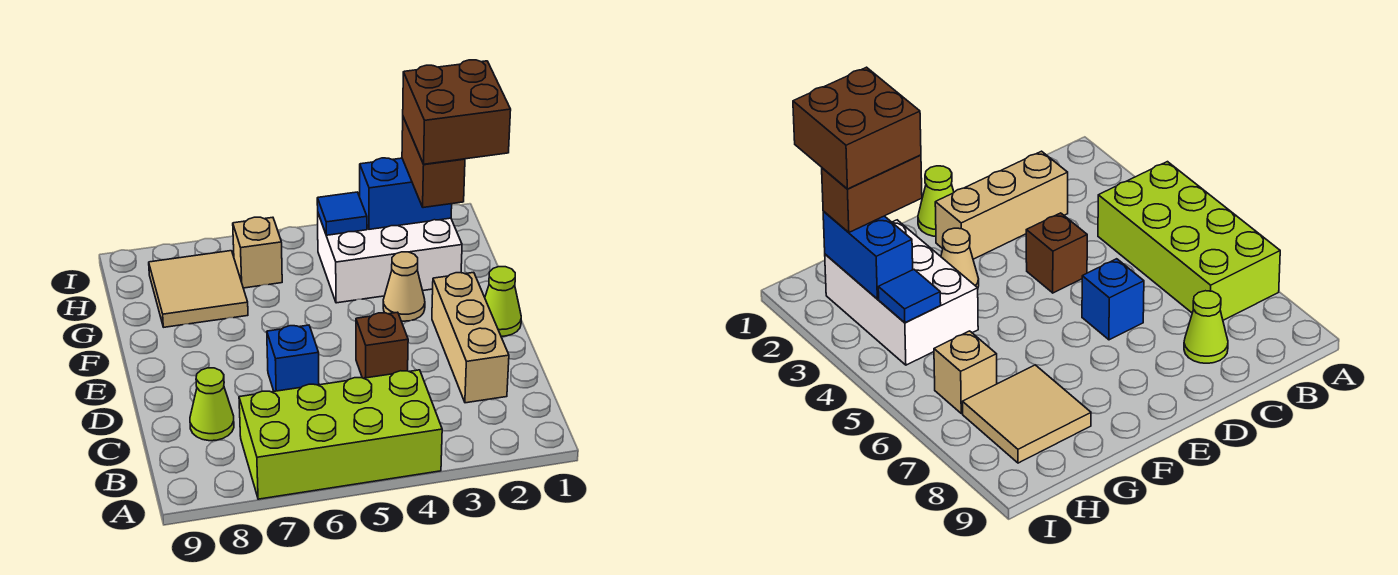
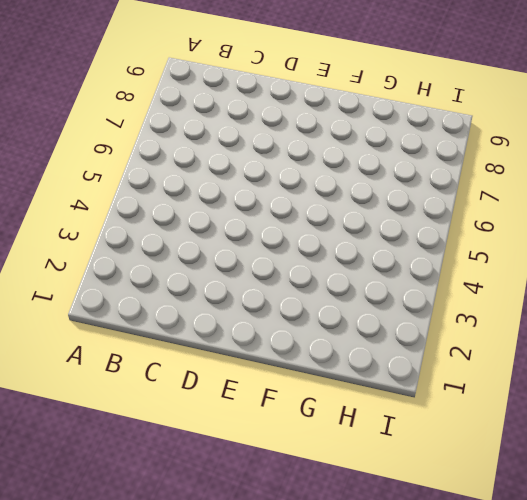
none -> lime brick A4:B7 level 1
none -> tan brick C2:E2 level 1
none -> lime cone C8 level 1

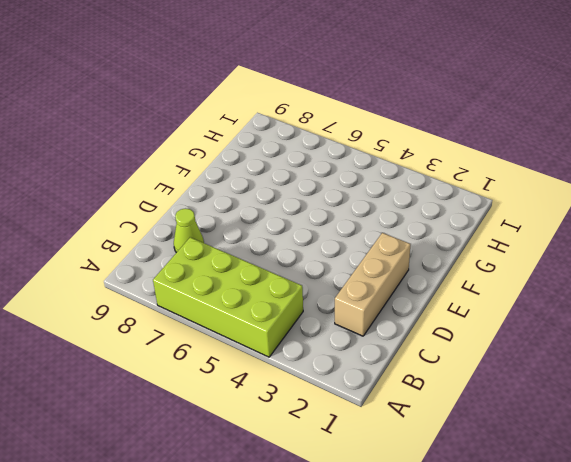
none -> brown brick D4 level 1
none -> blue brick D6 level 1
none -> lime cone E1 level 1

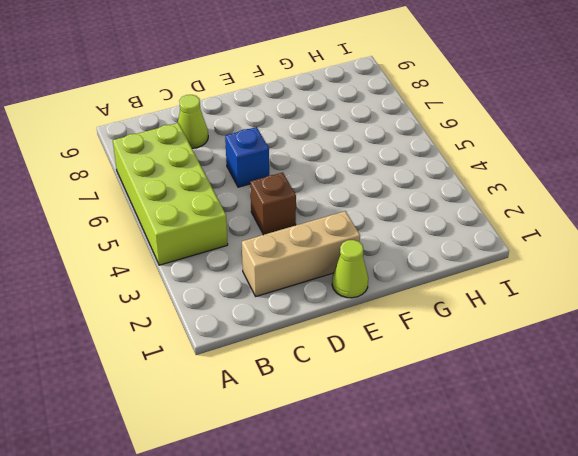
none -> tan cone F3 level 1
none -> white brick G2:H4 level 1
none -> tan tile G7:H8 level 1

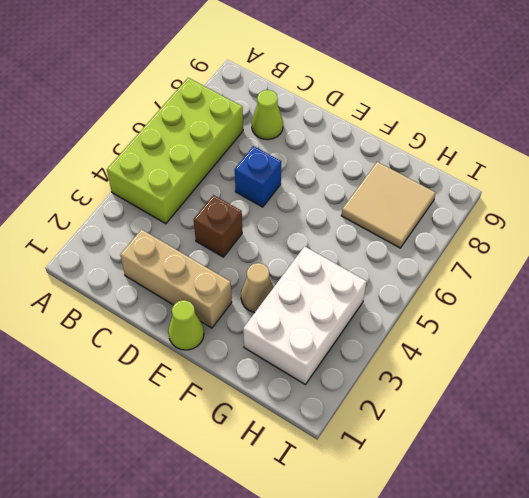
none -> tan brick H6 level 1
none -> blue brick H2:H3 level 2
none -> blue tile H4 level 2

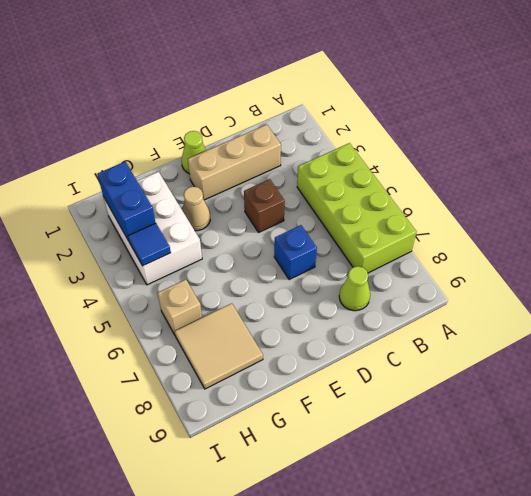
none -> brown brick G2:H2 level 3
none -> brown brick G1:H2 level 4

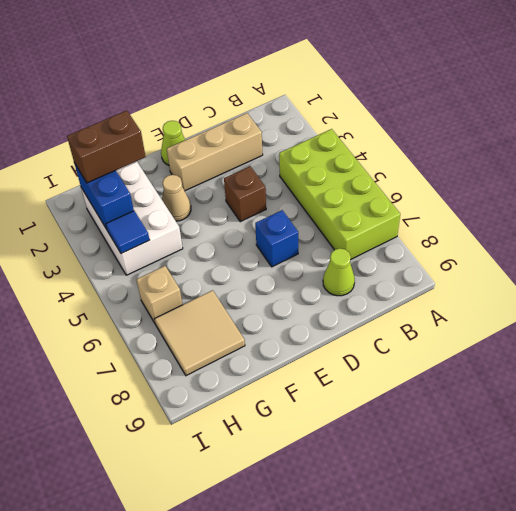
none -> brown brick G1:H2 level 4

